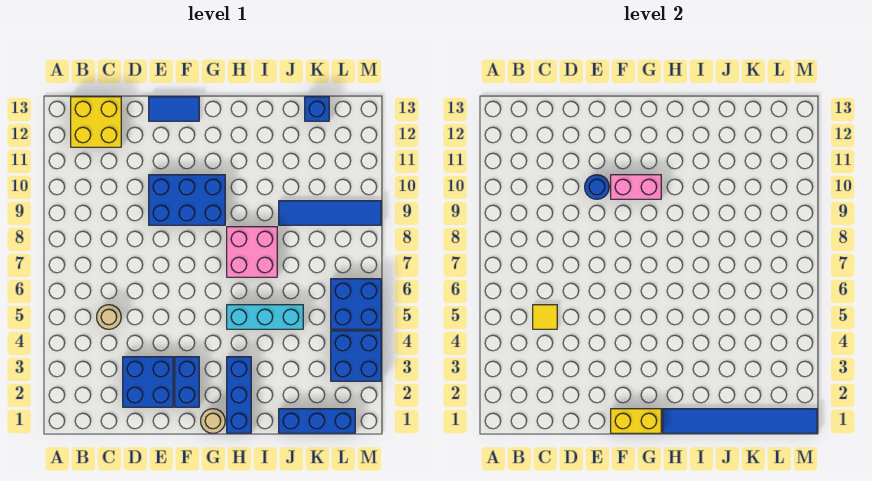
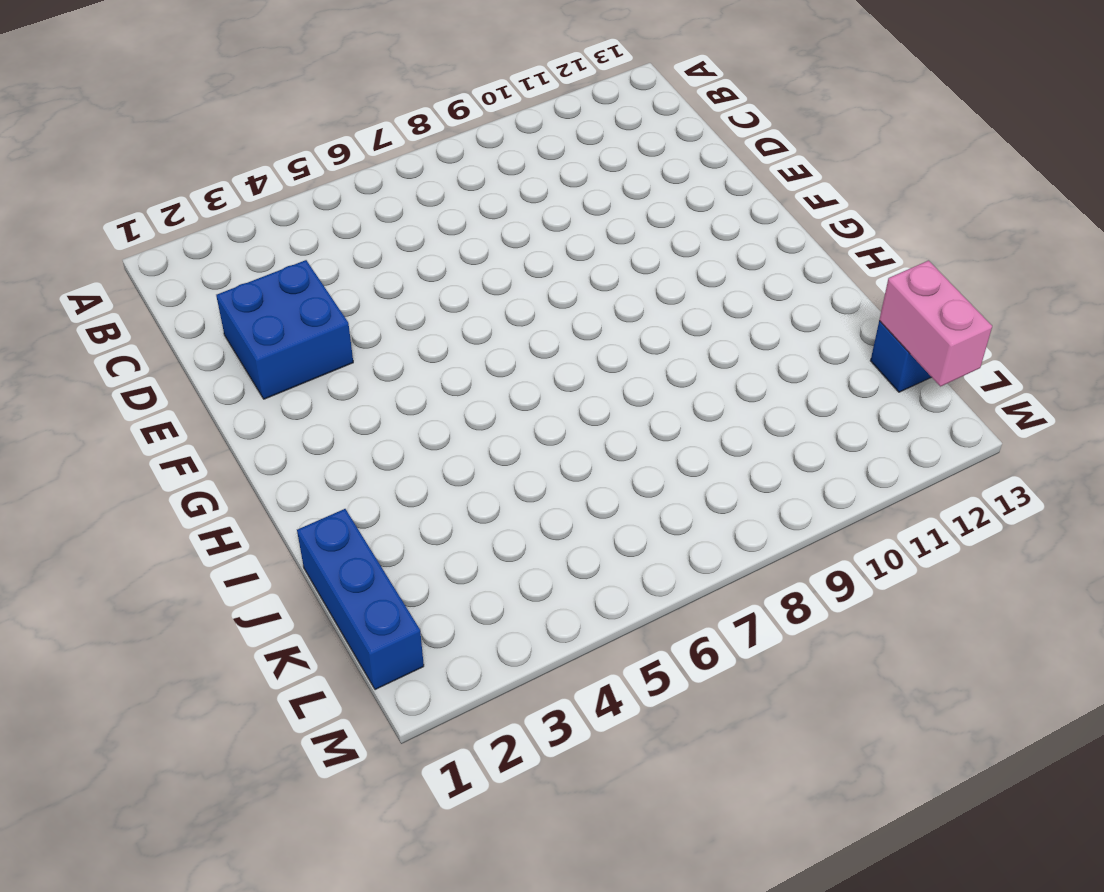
pink brick K13:L13 level 2 -> pink brick F10:G10 level 2
none -> yellow brick B12:C13 level 1
none -> tan round brick C5 level 1
none -> blue brick E9:G10 level 1

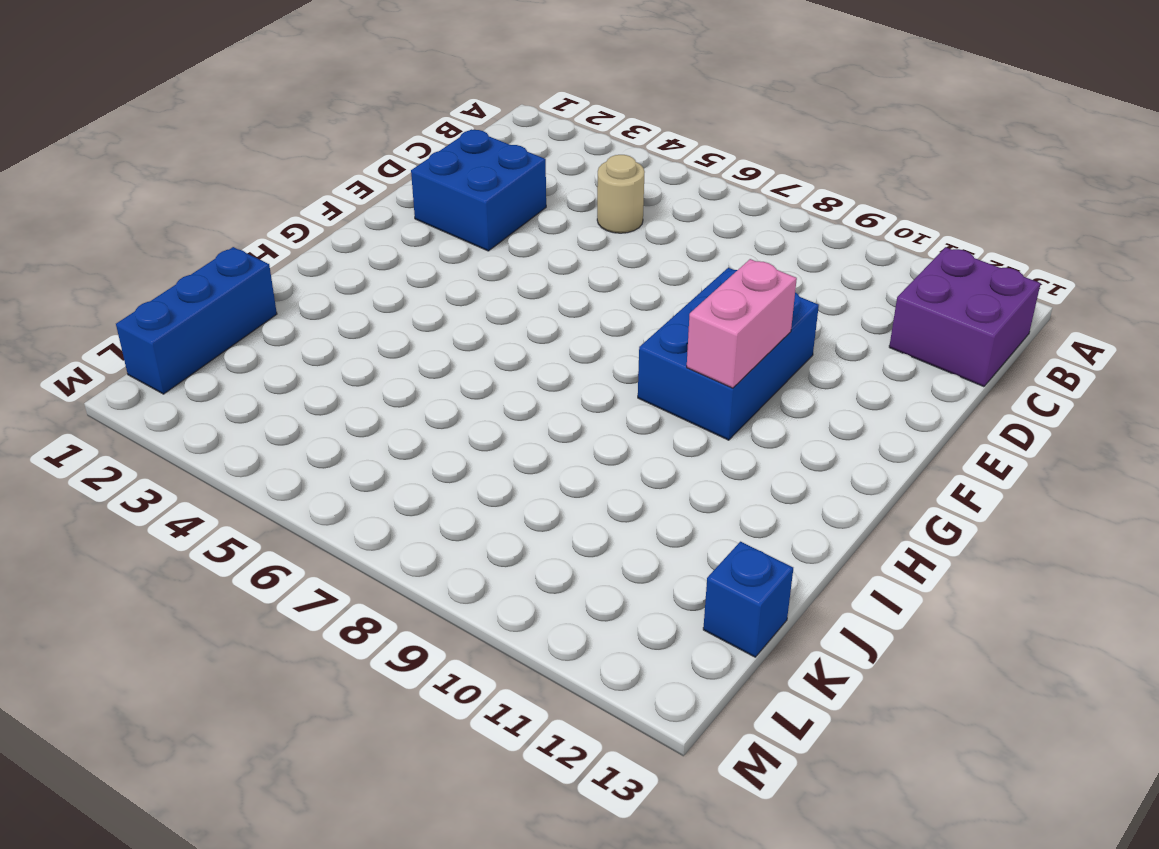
purple brick B12:C13 level 1 -> yellow brick B12:C13 level 1
none -> blue tile E13:F13 level 1
none -> blue brick F2:F3 level 1
none -> tan round brick G1 level 1

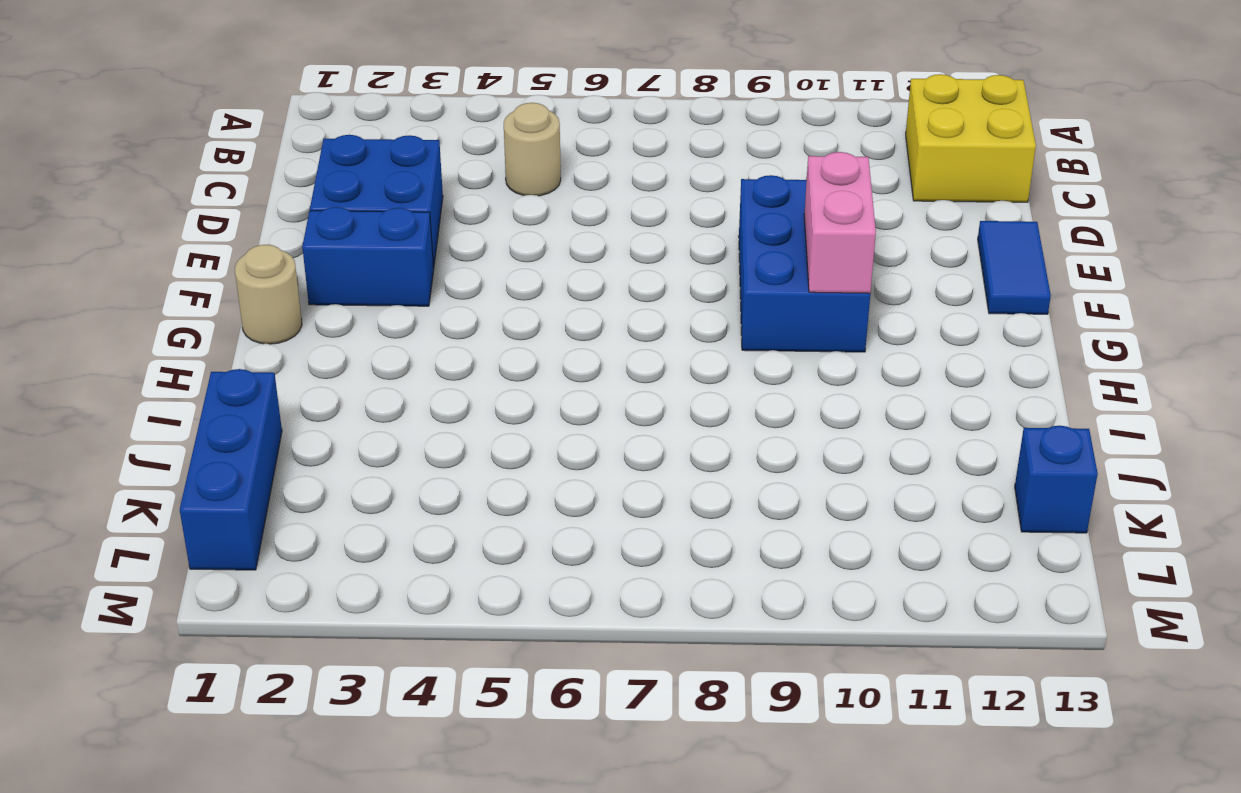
none -> blue brick H1:H3 level 1
none -> cyan brick H5:J5 level 1
none -> pink brick H7:I8 level 1

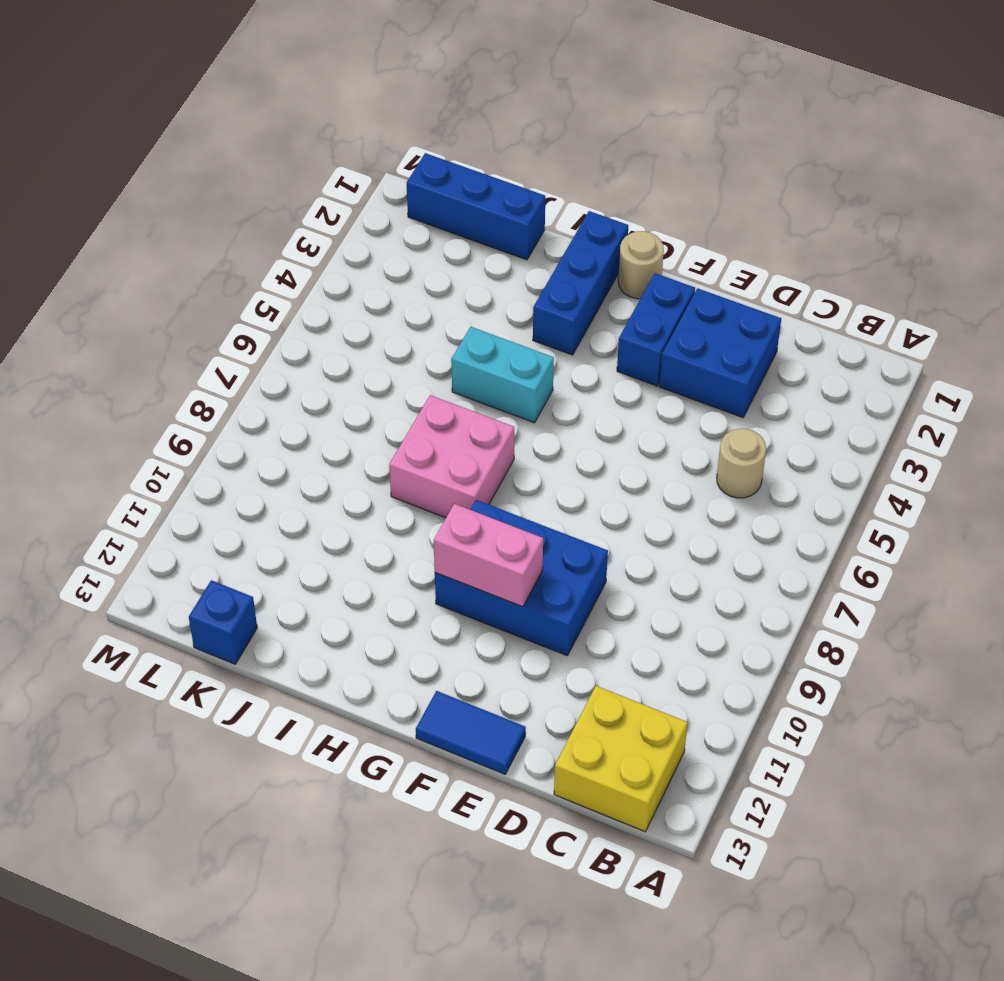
cyan brick H5:I5 level 1 -> cyan brick H5:J5 level 1
none -> blue tile J9:M9 level 1
none -> blue brick L3:M4 level 1
none -> blue brick L5:M6 level 1

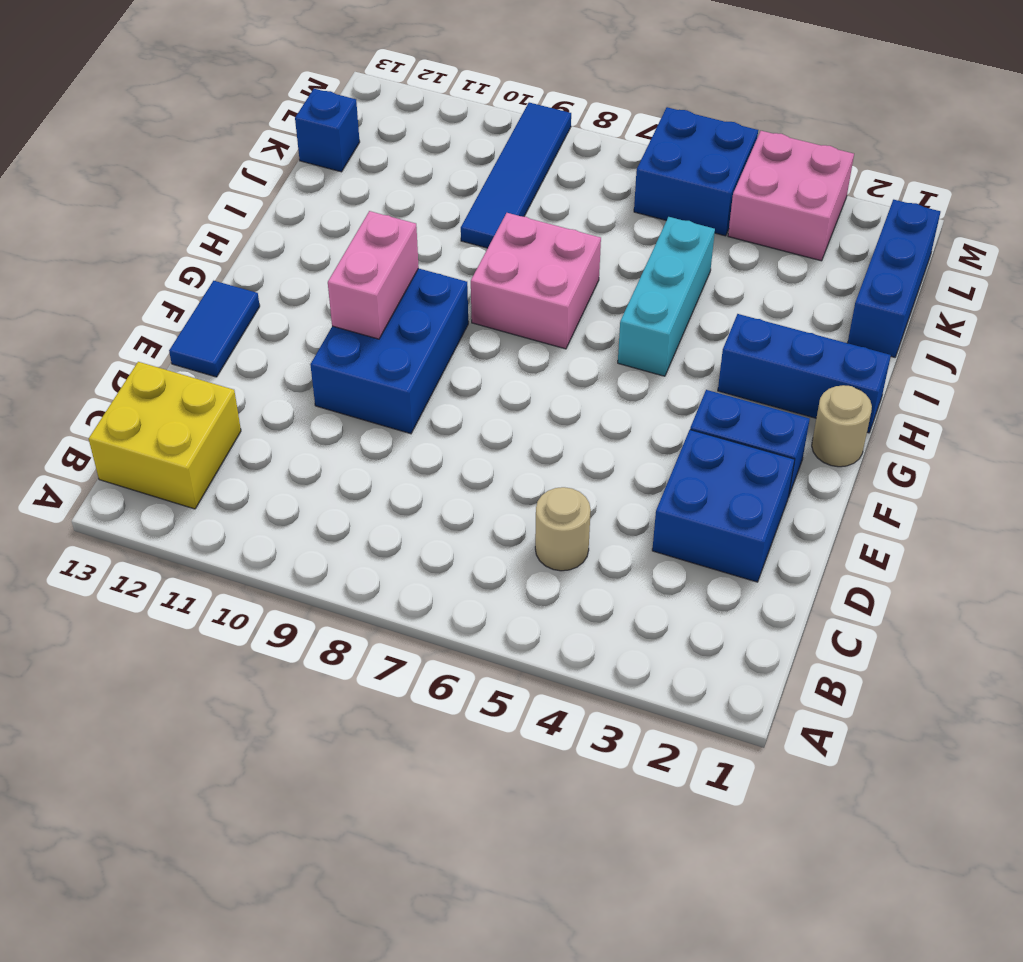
pink brick L3:M4 level 1 -> blue brick L3:M4 level 1
none -> yellow tile C5 level 2
none -> blue round brick E10 level 2
none -> yellow brick F1:G1 level 2

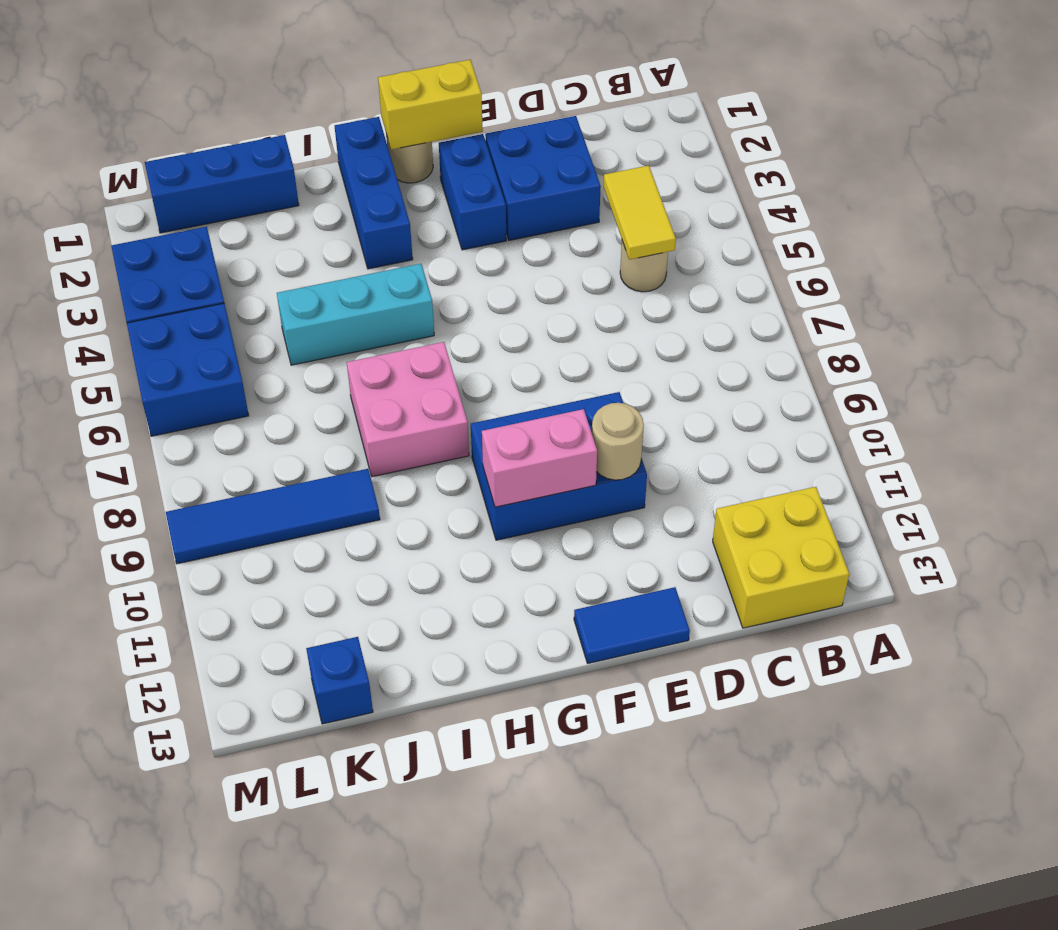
yellow tile C4:C5 level 2 -> yellow tile C5 level 2
tan round brick E10 level 2 -> blue round brick E10 level 2
none -> blue tile H1:M1 level 2

